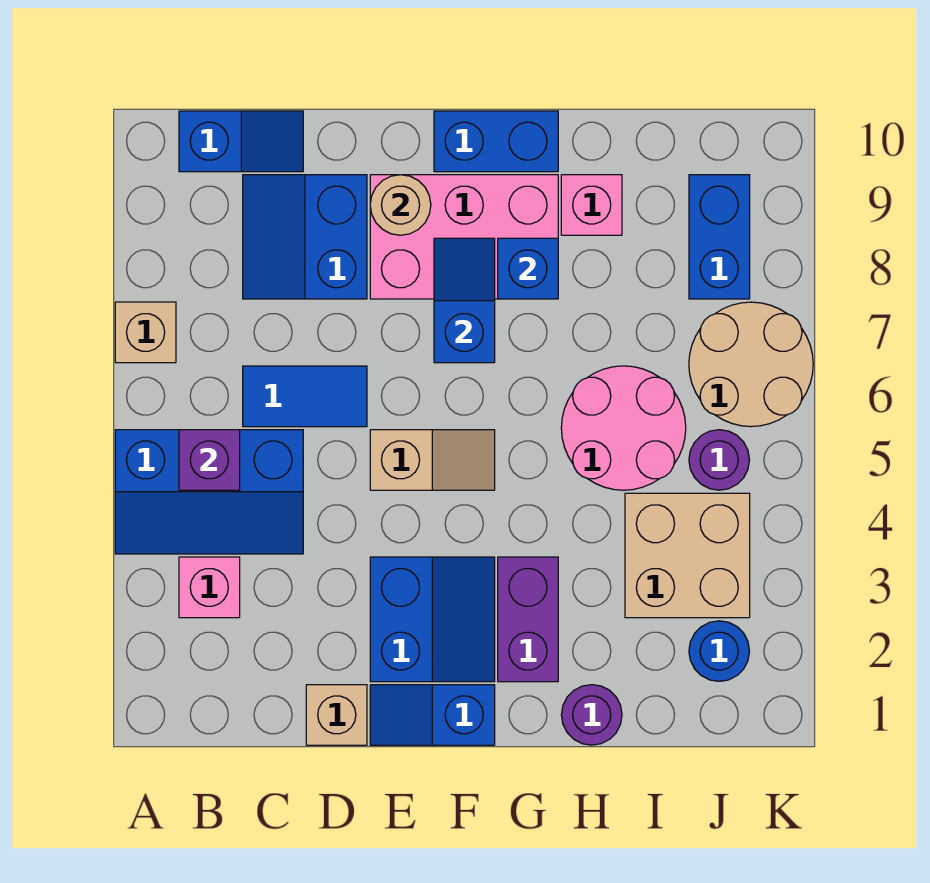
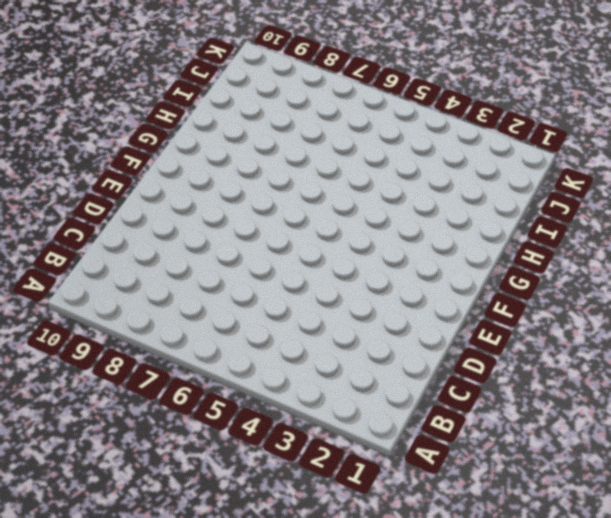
none -> blue slope A4:C5 level 1 top 5
none -> tan brick A7 level 1
none -> pink brick B3 level 1

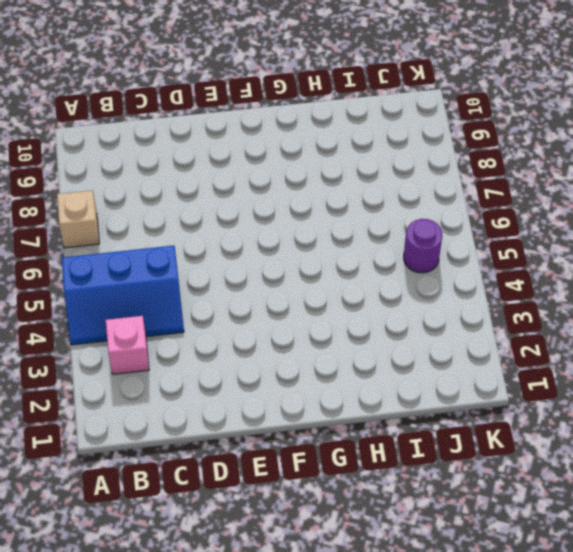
none -> blue slope B10:C10 level 1 top B
none -> blue tile C6:D6 level 1
none -> blue slope C8:D9 level 1 top D

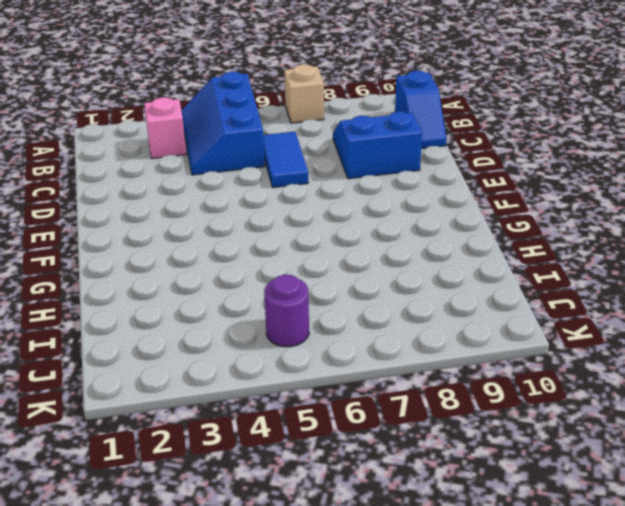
none -> tan brick D1 level 1
none -> blue slope E1:F1 level 1 top F
none -> blue slope E2:F3 level 1 top E

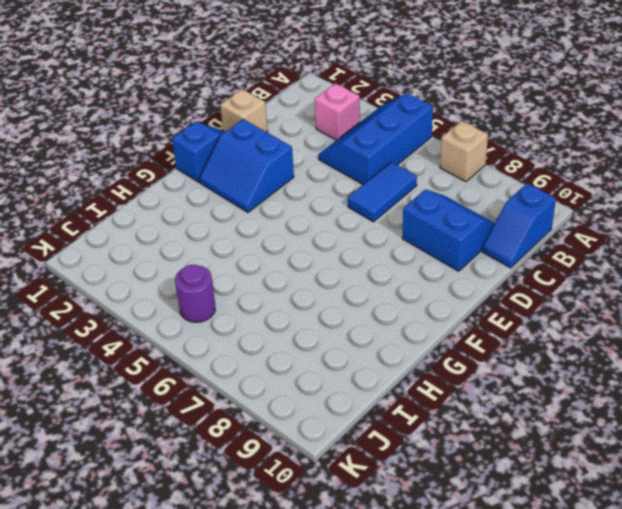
none -> tan slope E5:F5 level 1 top E
none -> pink brick E8:G9 level 1
none -> blue brick F10:G10 level 1

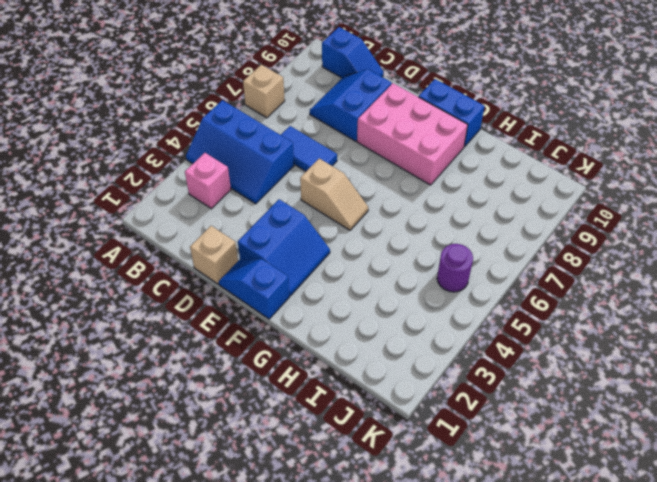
none -> purple brick G2:G3 level 1
none -> purple round brick H1 level 1
none -> pink round brick H5:I6 level 1

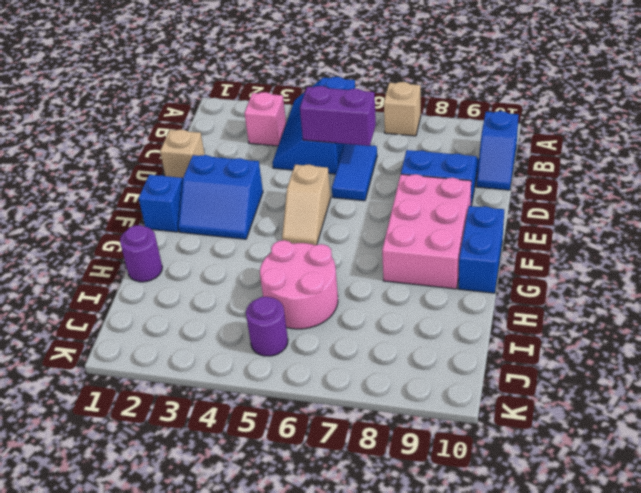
purple brick C5:C6 level 2 -> purple brick G2:G3 level 1
none -> pink brick H9 level 1
none -> tan brick I3:J4 level 1
none -> blue round brick J2 level 1

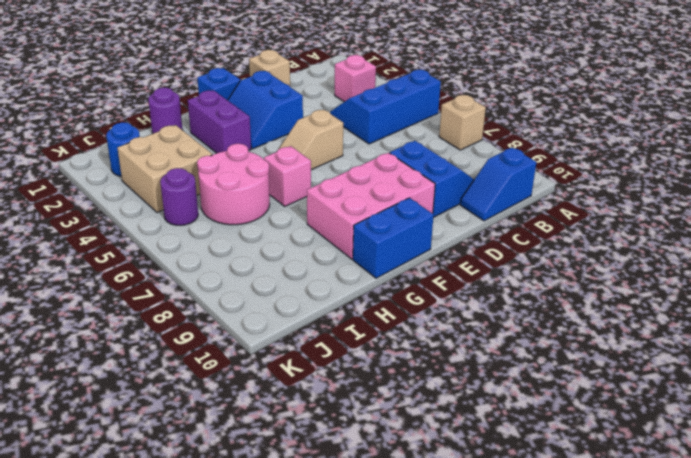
pink brick G6 level 1 -> pink brick H9 level 1
none -> blue tile C6:D6 level 1
none -> tan round brick J6:K7 level 1
none -> blue brick J8:J9 level 1

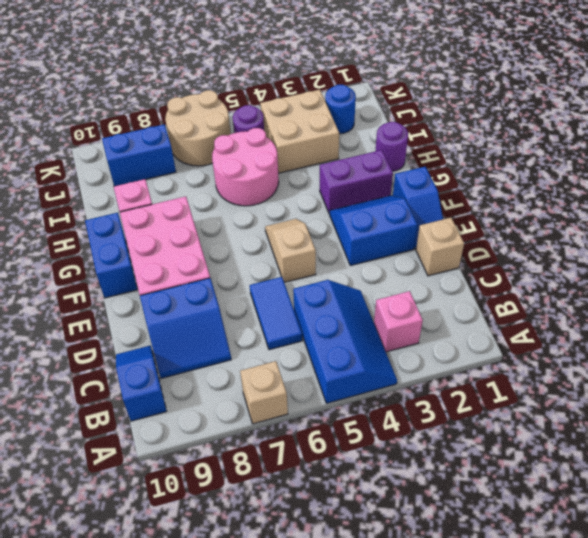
none -> purple brick B5 level 2
none -> tan round brick E9 level 2
none -> blue slope F7:F8 level 2 top 7

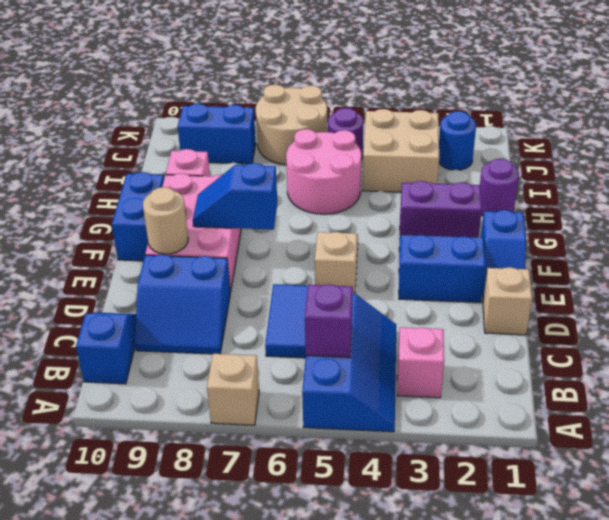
none -> blue brick G8 level 2

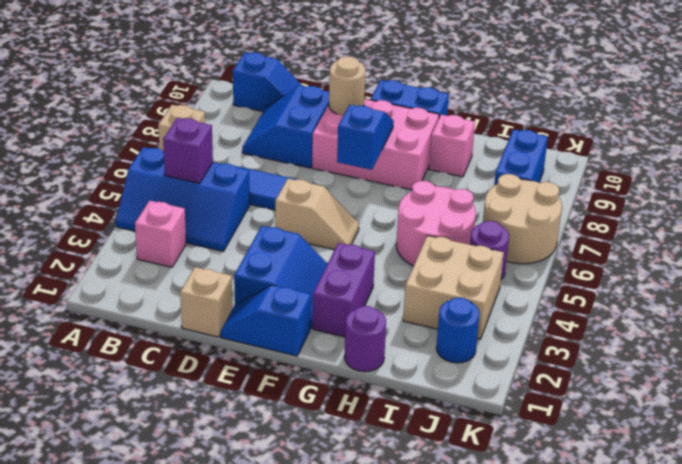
none -> blue brick G8 level 2

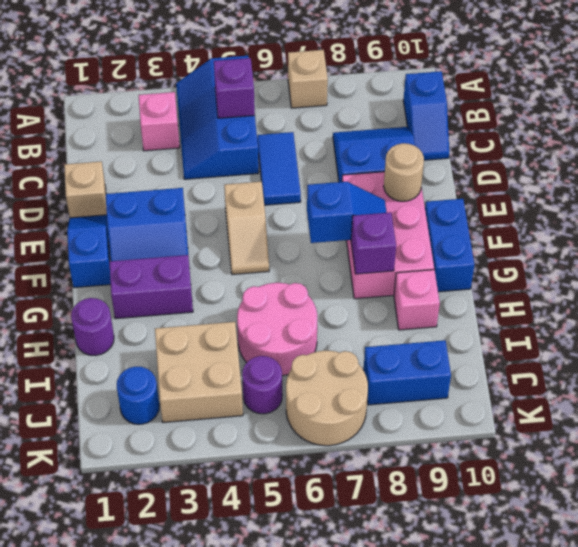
purple brick G8 level 2 -> blue brick G8 level 2

